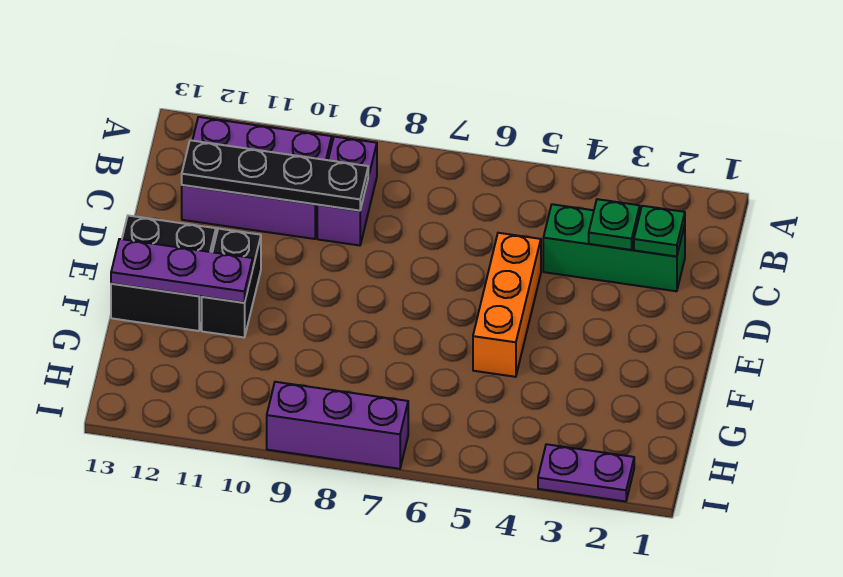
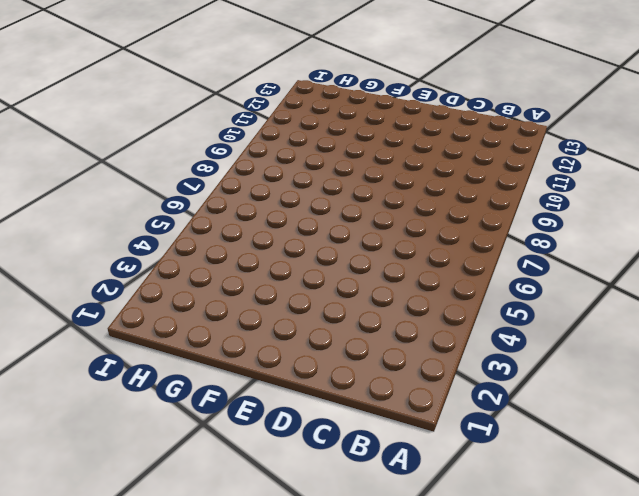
none -> purple brick B9:C9 level 1
none -> purple brick B10:C12 level 1
none -> green brick C2:C4 level 1

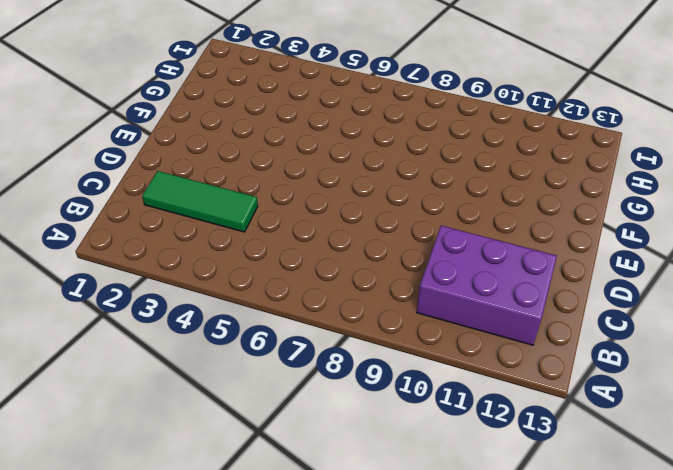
green tile C2:C4 level 1 -> green brick C2:C4 level 1
none -> purple brick B9:C9 level 1
none -> orange brick D5:F5 level 1
none -> black brick E11:F11 level 1

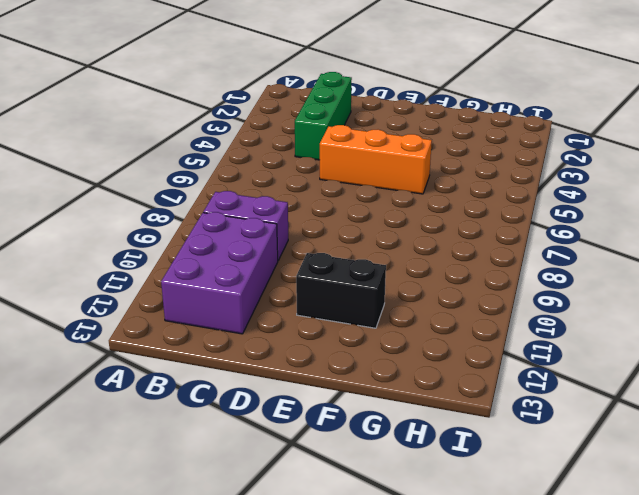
none -> black brick E12:F13 level 1
none -> purple plate I2:I3 level 1
none -> purple brick I7:I9 level 1

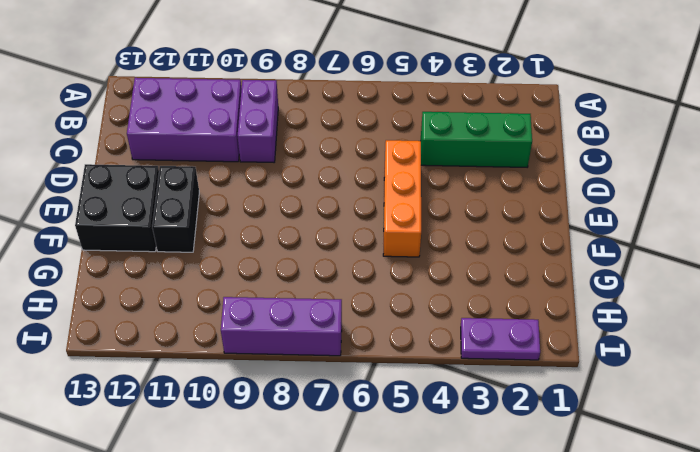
none -> green plate C2 level 2
none -> green plate C3 level 2
none -> black plate C9:C12 level 2

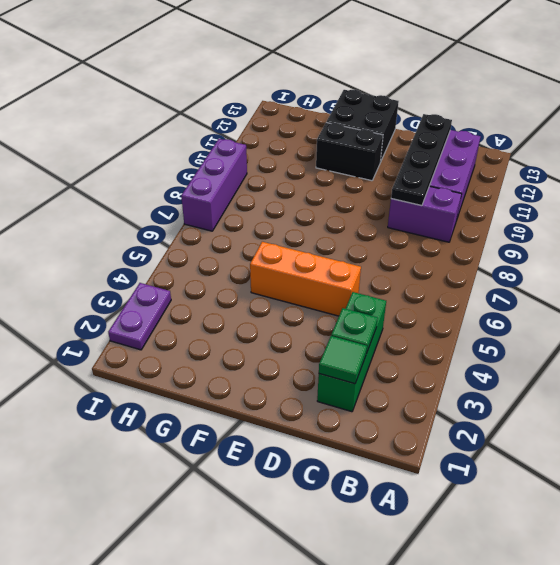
green tile C2 level 2 -> green plate C2 level 2
none -> purple plate F11:F13 level 2

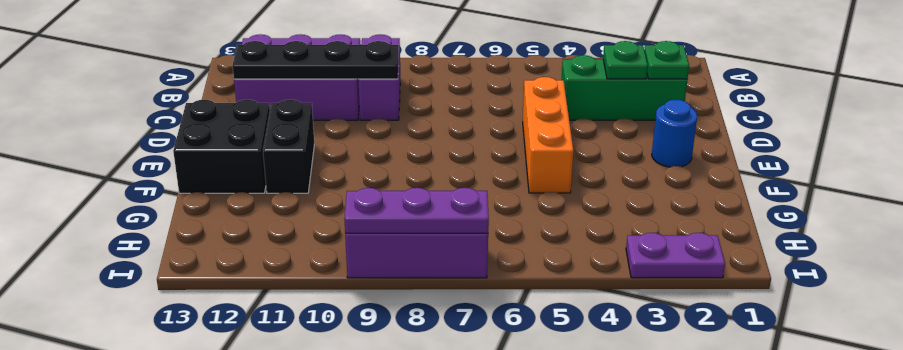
blue round brick E2 level 1 -> none
purple plate I7:I9 level 2 -> purple plate F11:F13 level 2

